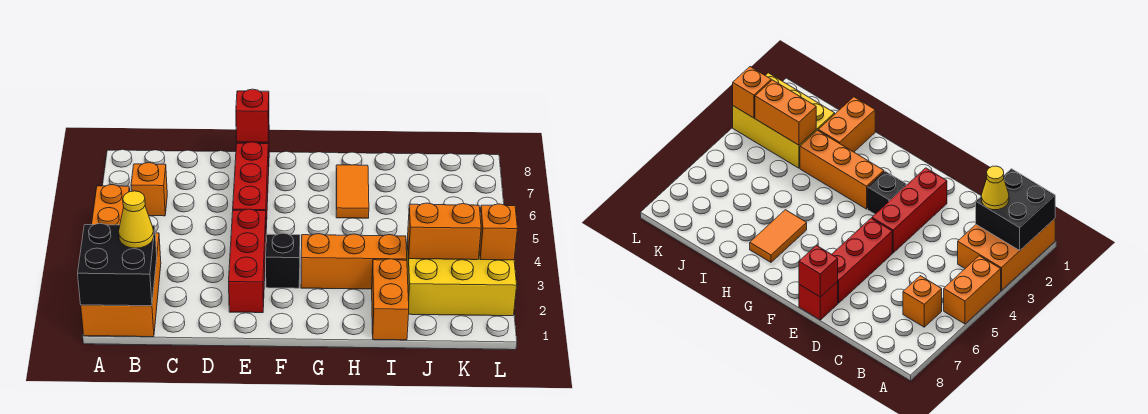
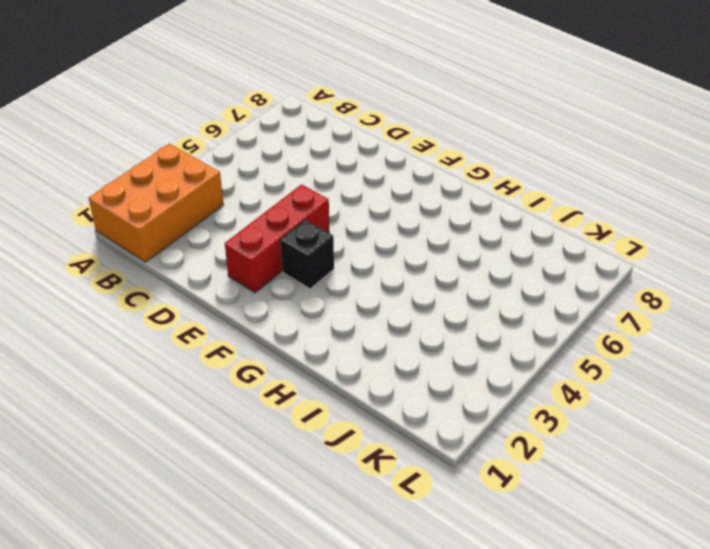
none -> orange brick A4:A5 level 1
none -> orange brick B6 level 1
none -> red brick E5:E7 level 1

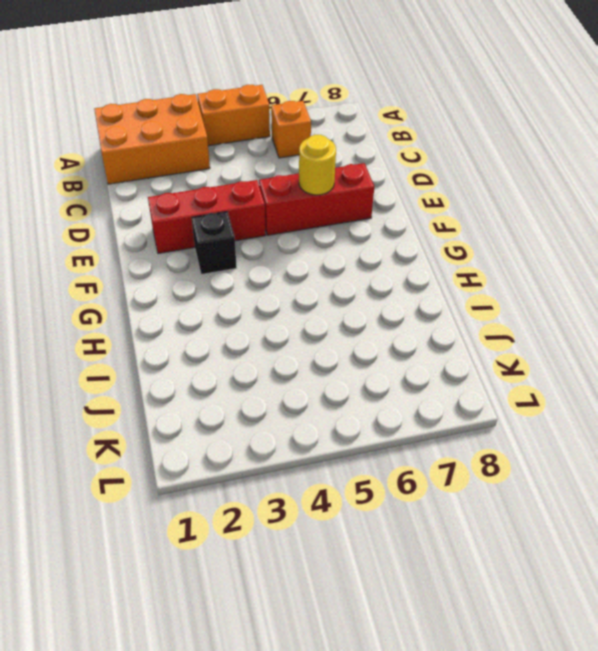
yellow round brick E6 level 2 -> none
none -> red brick E8 level 1
none -> orange brick G3:I3 level 1
none -> orange tile H6:H7 level 1

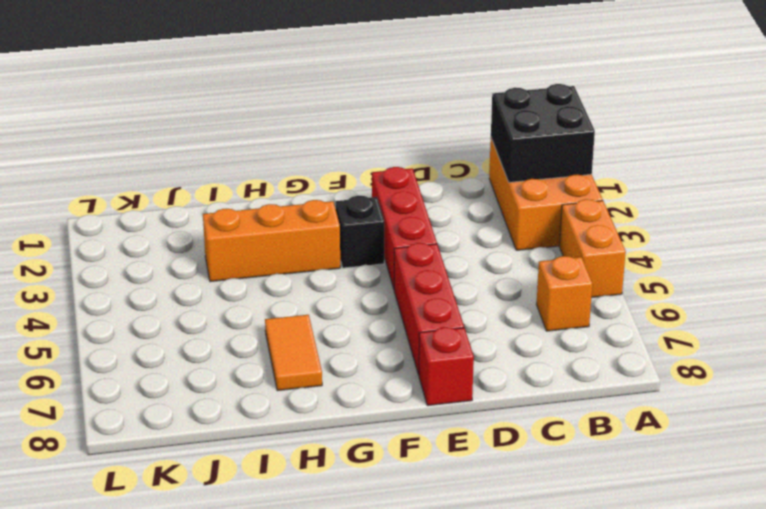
none -> orange brick I1:I2 level 1
none -> yellow brick J2:L3 level 1
none -> red brick E8 level 2

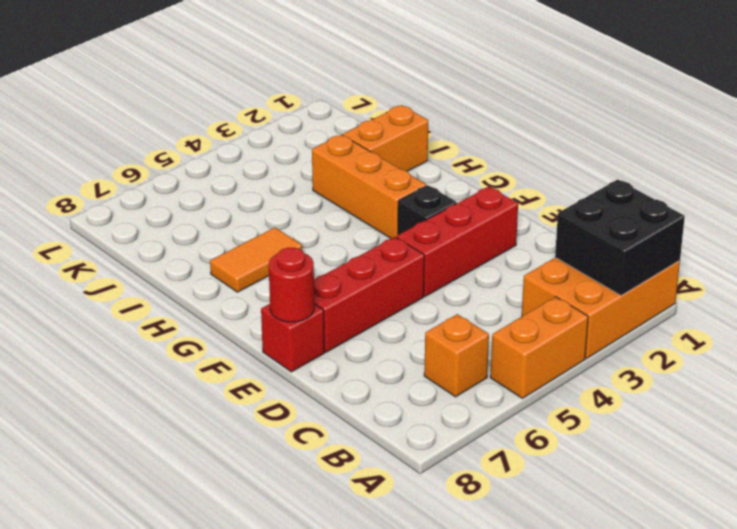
red round brick E8 level 2 -> red brick E8 level 2
none -> yellow brick J2:L3 level 1
none -> orange brick J3:K3 level 2
none -> orange brick L3 level 2

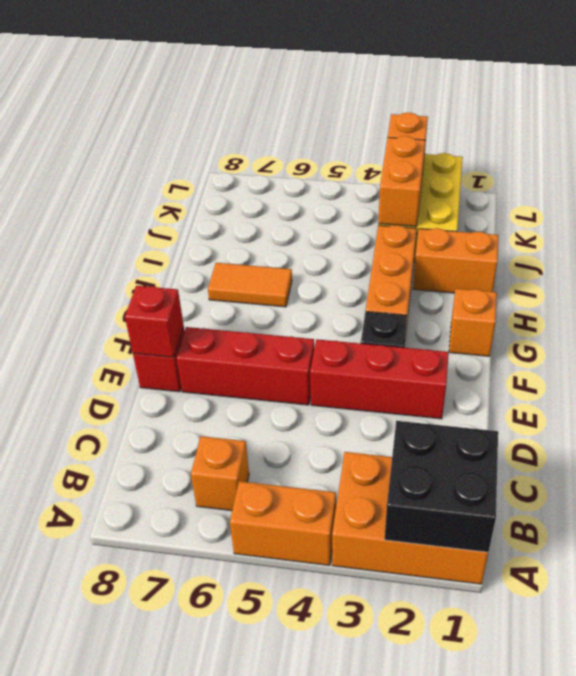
orange brick G1 level 1 -> none
none -> yellow cone B2 level 3

